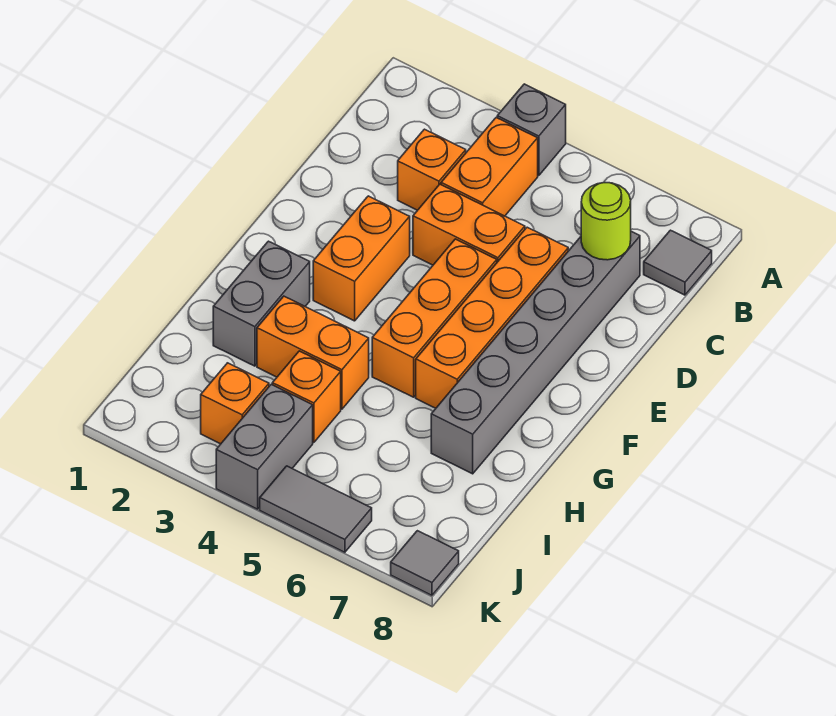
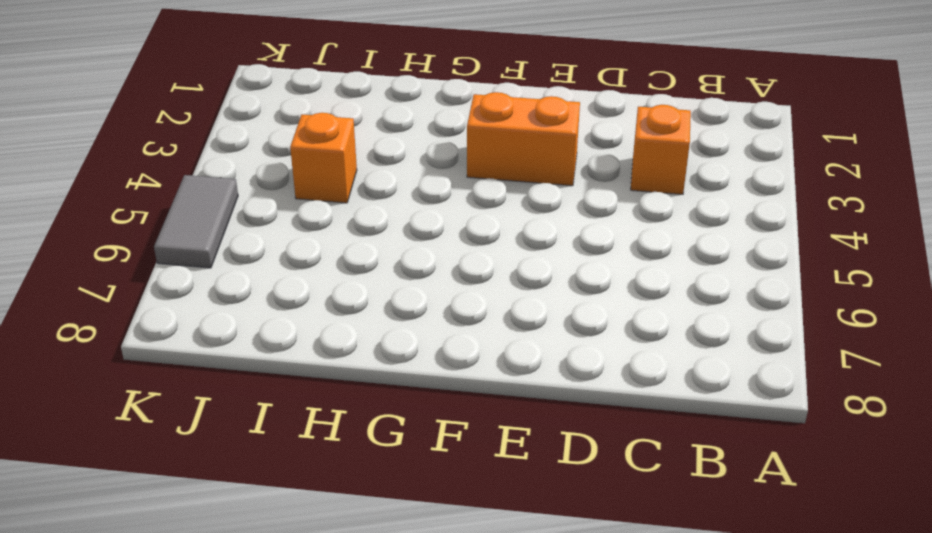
none -> grey brick A4 level 1
none -> orange brick B4:C4 level 1
none -> grey tile B8 level 1

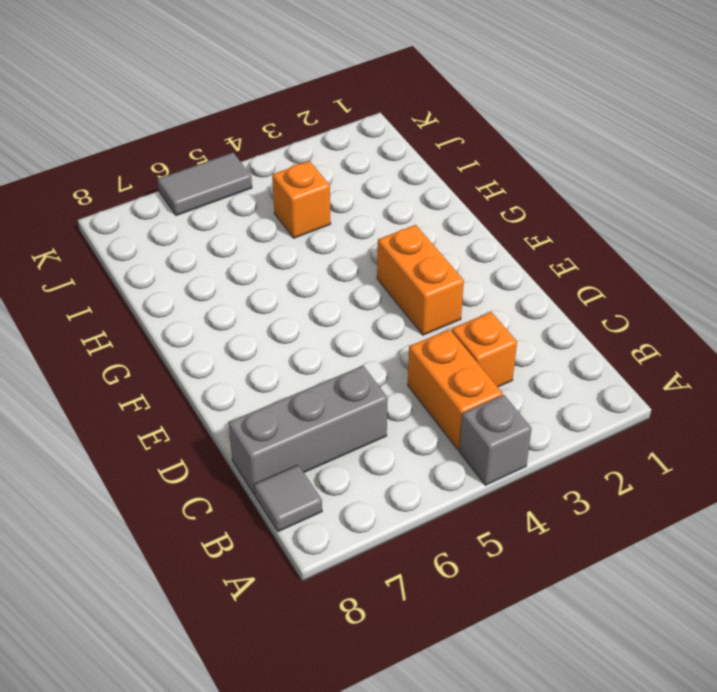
grey brick C6:C8 level 1 -> grey brick C7:H7 level 1
none -> orange brick D4:D5 level 1
none -> orange brick D6:G6 level 1
none -> orange brick E5:G5 level 1

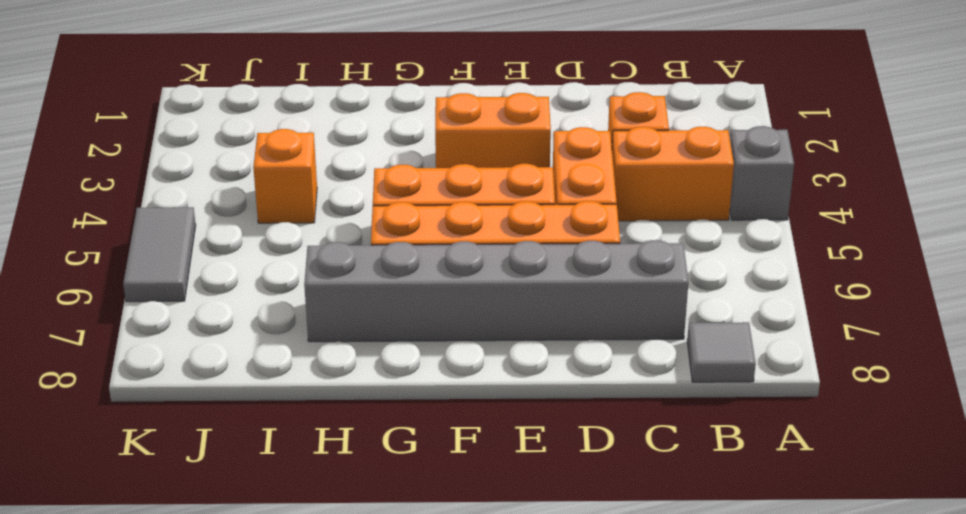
none -> grey brick G2:H2 level 1
none -> orange brick H3:H4 level 1
none -> orange brick J3 level 1

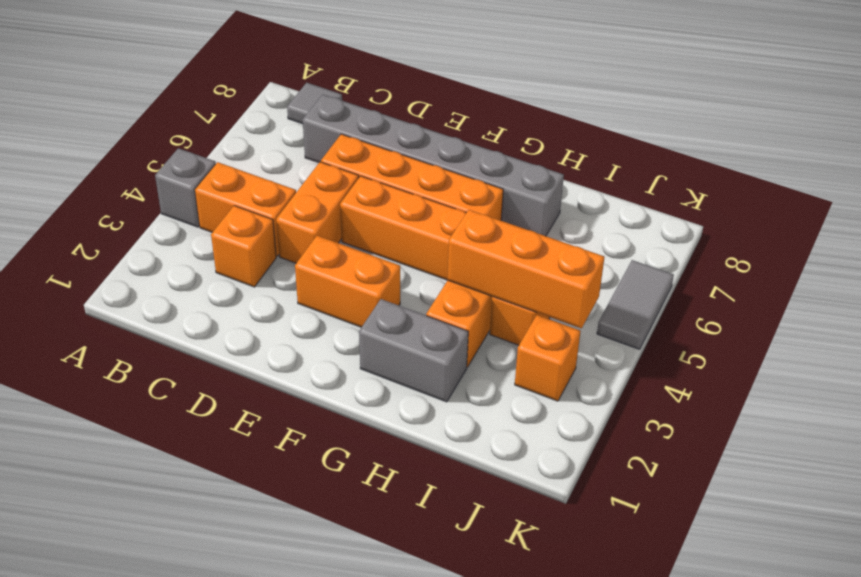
orange brick H4:J4 level 2 -> none
none -> grey brick J4:K4 level 1
none -> grey tile K8 level 1
none -> lime round brick C7 level 2

